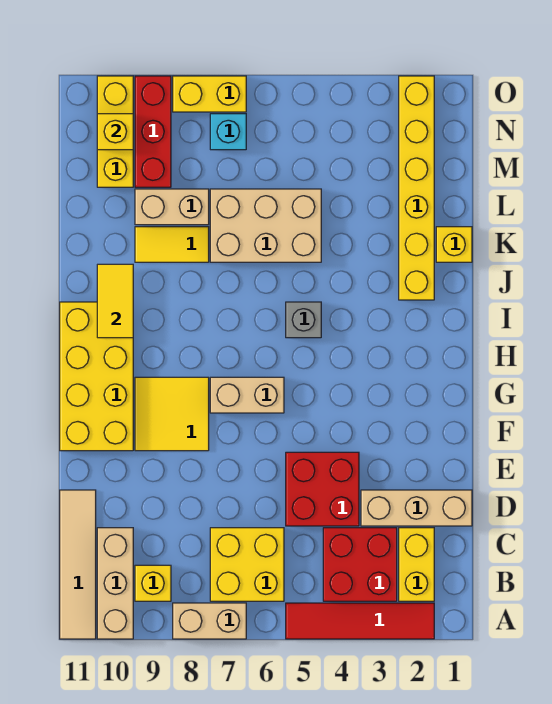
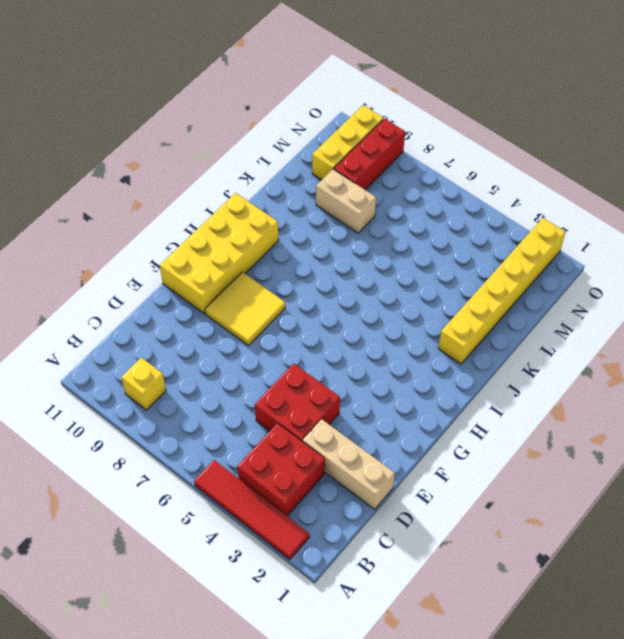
none -> tan brick A7:A8 level 1
none -> tan brick A10:C10 level 1
none -> tan tile A11:D11 level 1

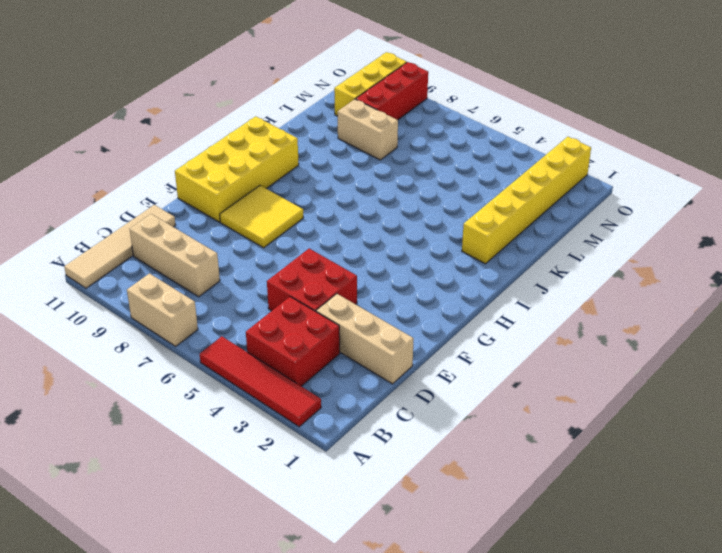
tan brick C8:C10 level 1 -> tan brick A10:C10 level 1
none -> yellow brick B2:C2 level 1
none -> yellow brick B6:C7 level 1
none -> yellow brick B9 level 1

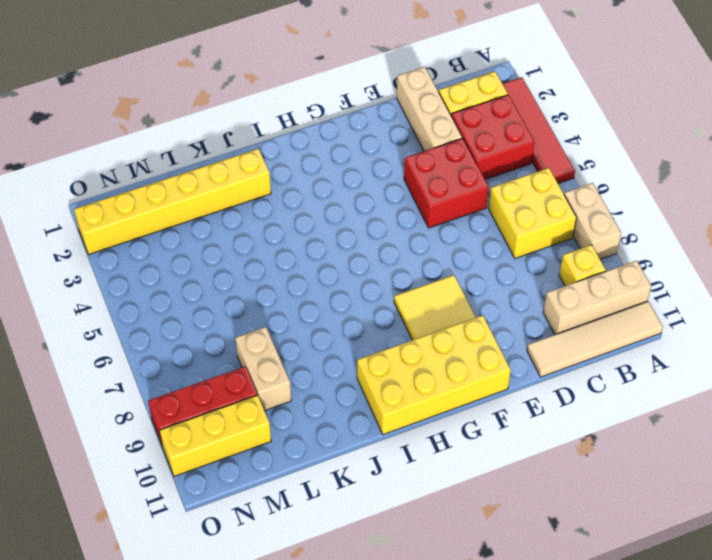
none -> tan brick G6:G7 level 1
none -> grey brick I5 level 1
none -> yellow brick K1 level 1

